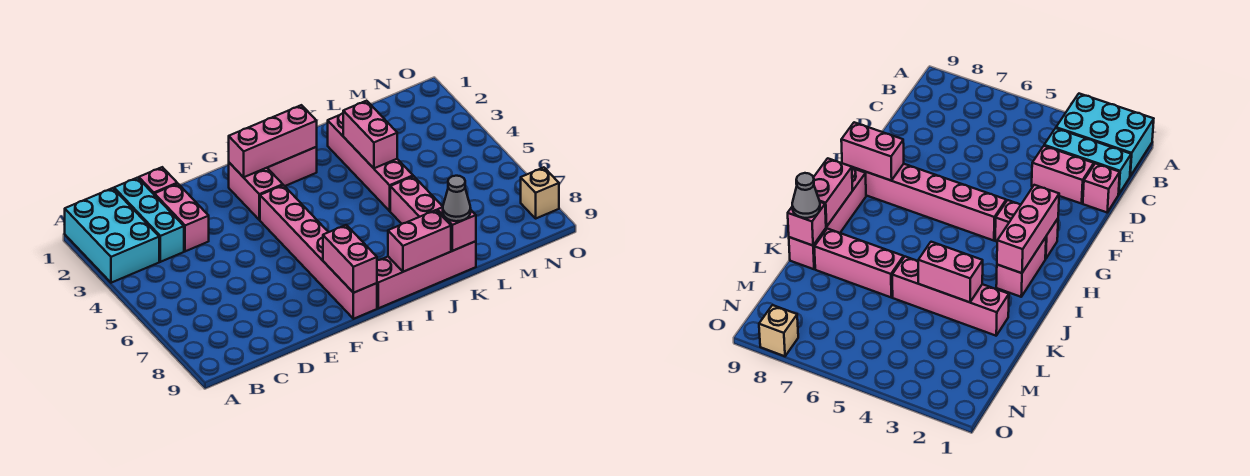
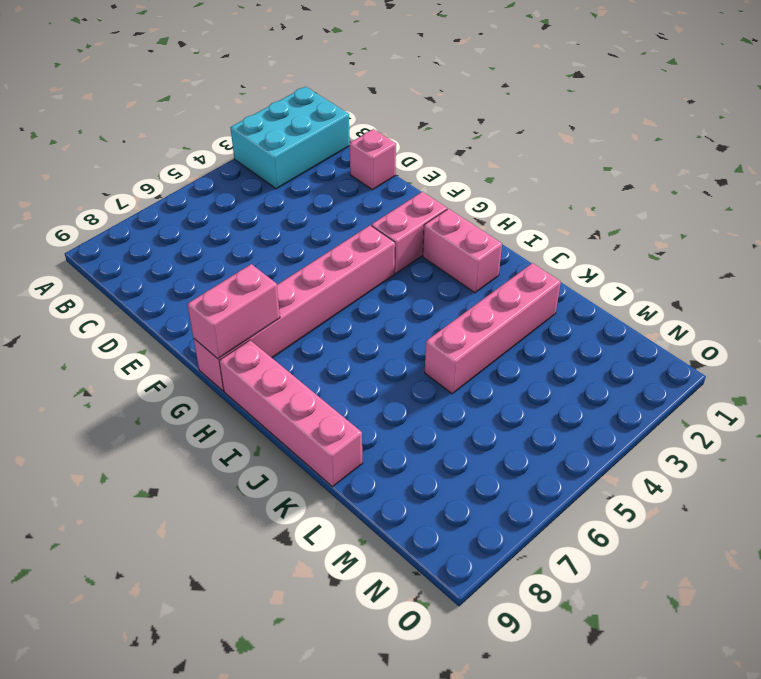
none -> cyan brick C1:C3 level 1
none -> pink brick D2:D3 level 1
none -> pink brick K6:K8 level 1

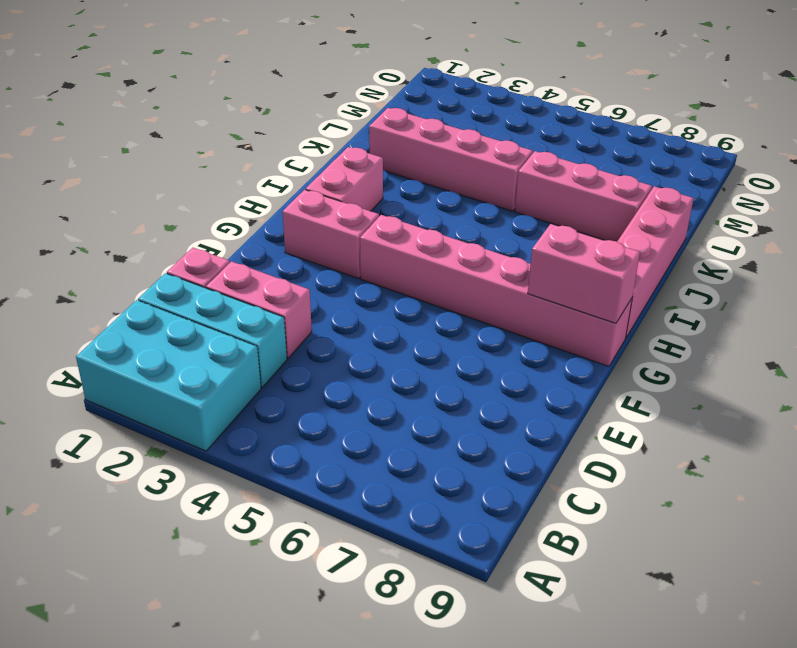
none -> tan brick O8 level 1
none -> pink brick G2:I2 level 2
none -> pink brick I9:J9 level 2

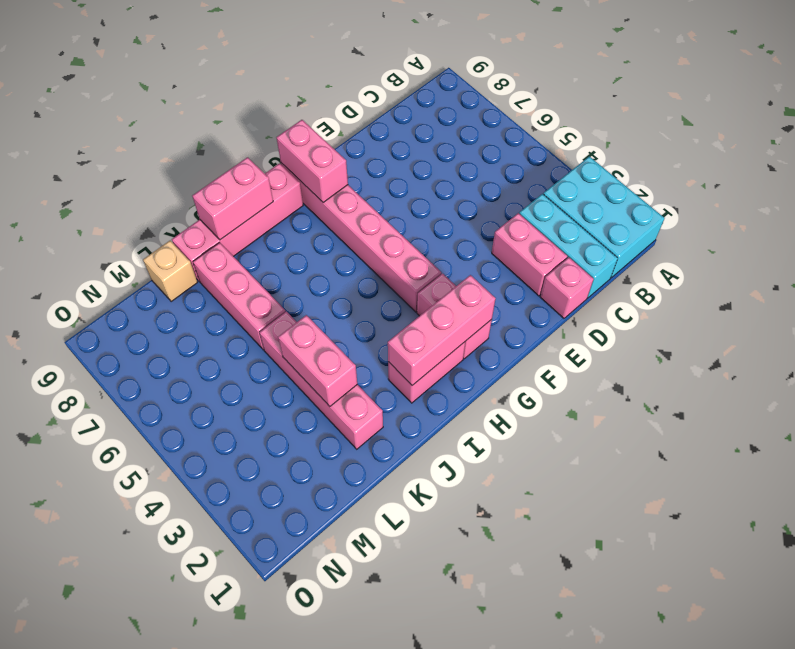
tan brick L9 level 1 -> tan brick O8 level 1
none -> pink brick K9 level 2
none -> grey cone K9 level 3

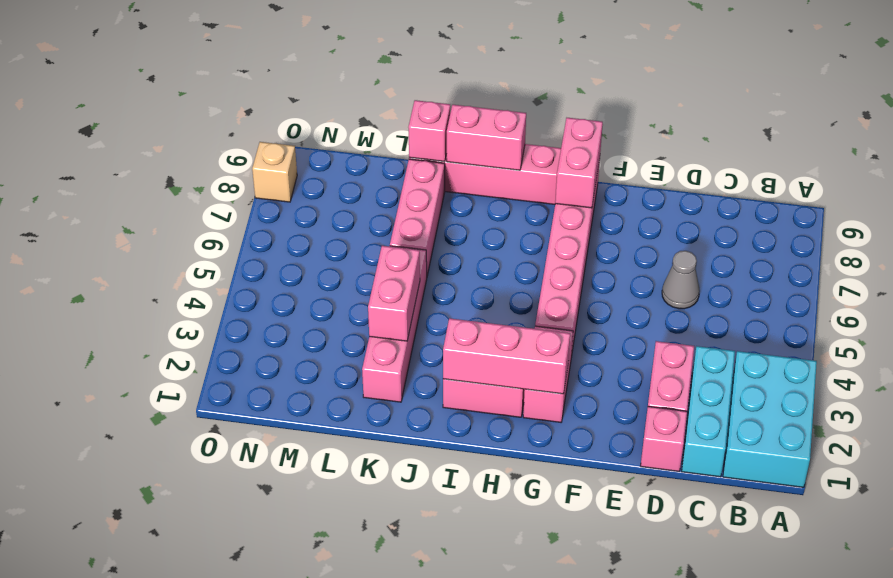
grey cone D6 level 1 -> grey cone K9 level 3

